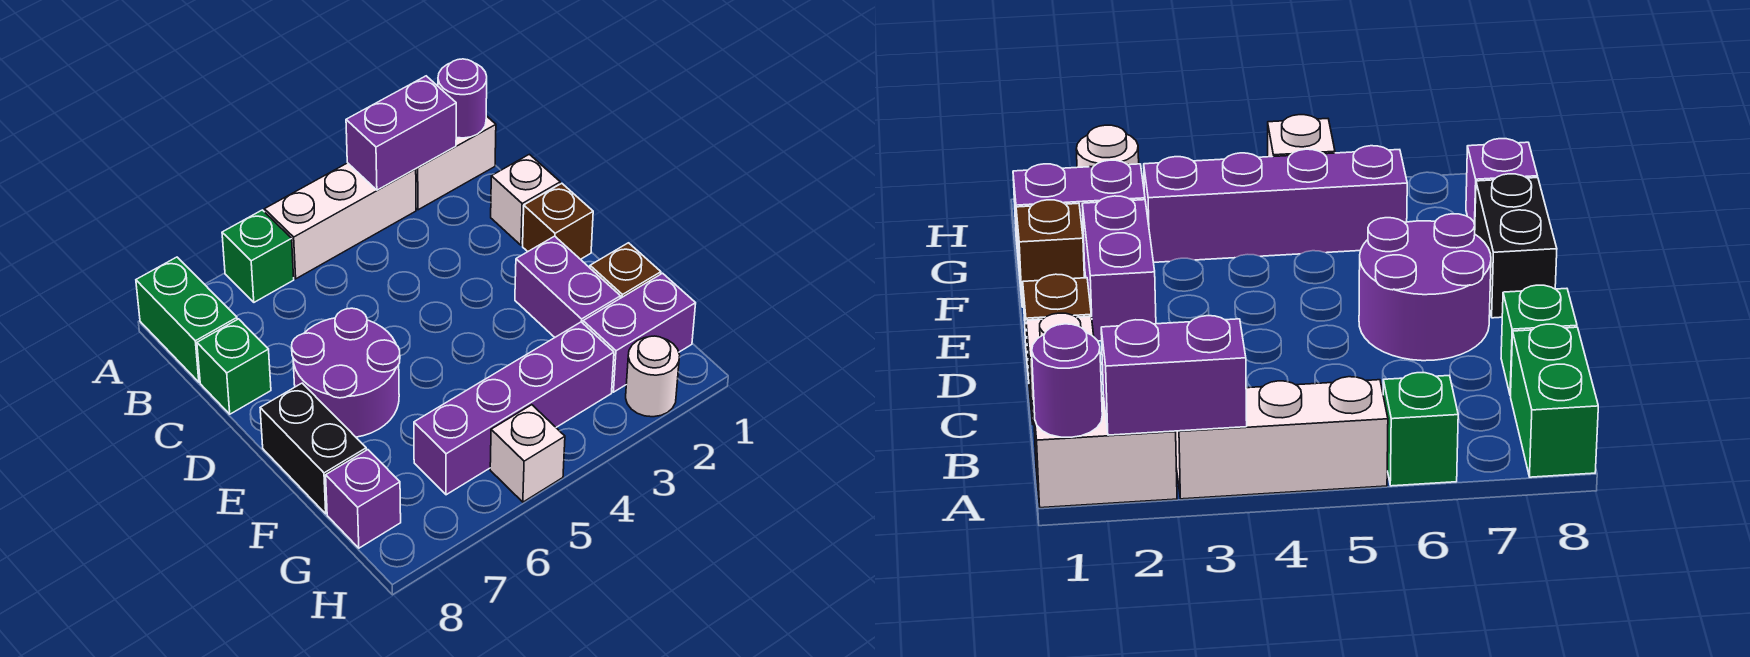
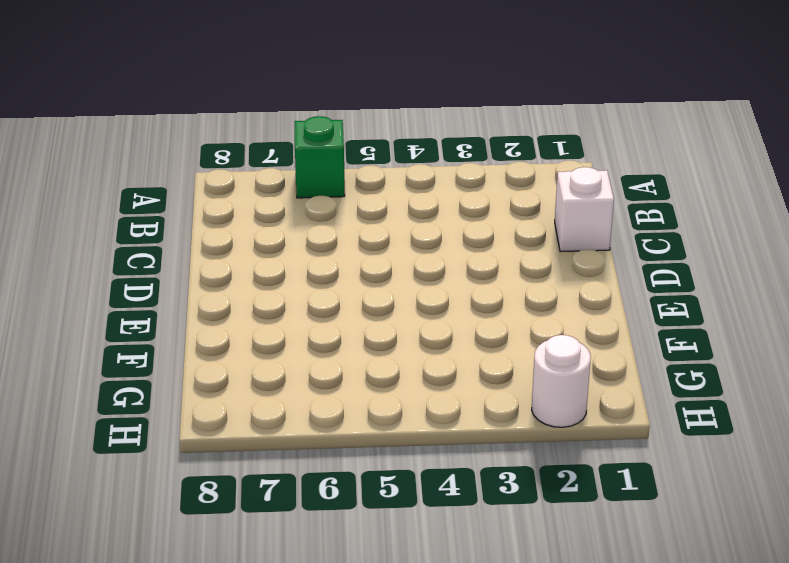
none -> white brick A1:A2 level 1
none -> white brick A3:A5 level 1
none -> green brick A8:B8 level 1

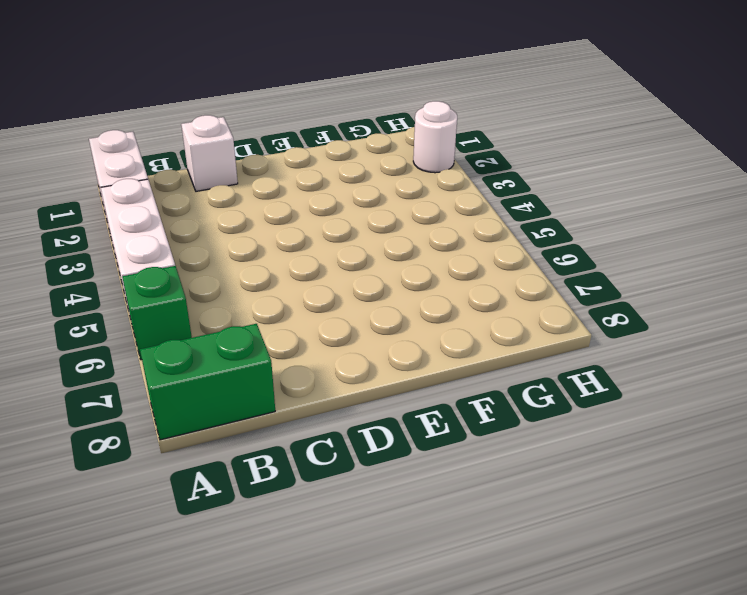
none -> green brick C8 level 1
none -> brown brick D1 level 1
none -> purple round brick D6:E7 level 1

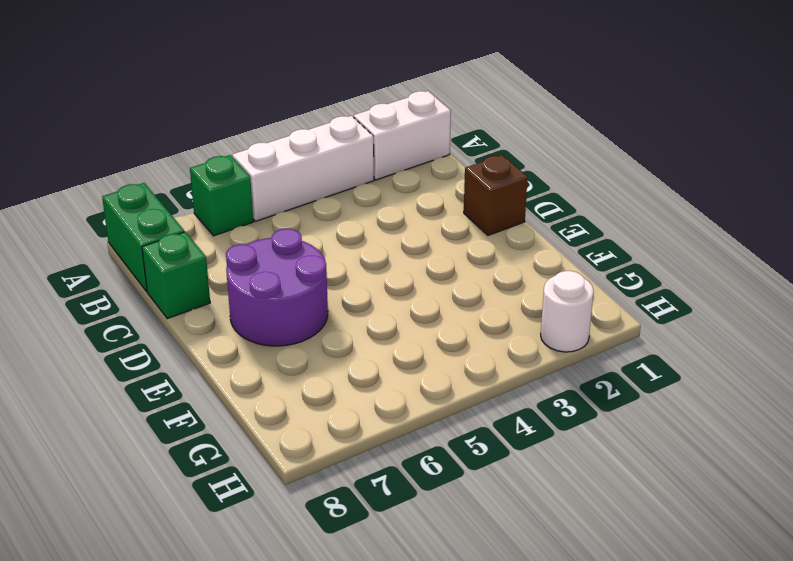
none -> white brick C1 level 1
none -> purple brick E2:F2 level 1
none -> black brick E8:F8 level 1

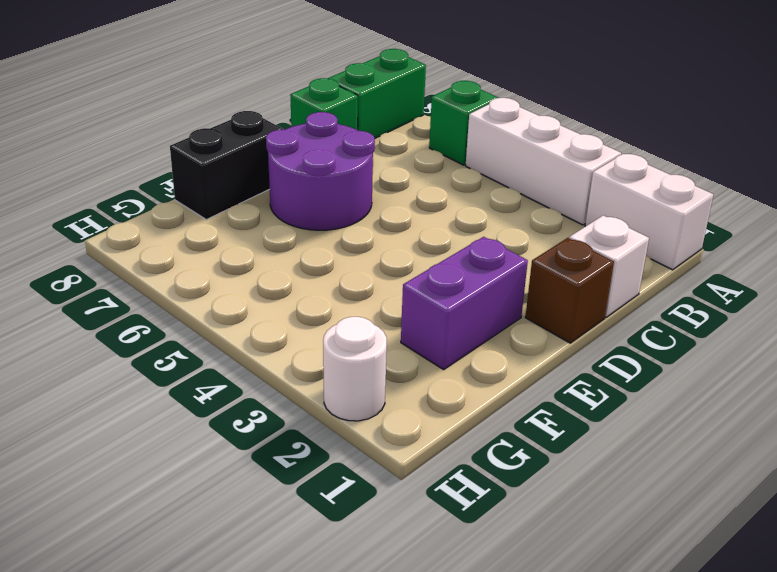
none -> brown brick F1 level 1
none -> purple brick G1:G2 level 1
none -> purple brick G3:G6 level 1

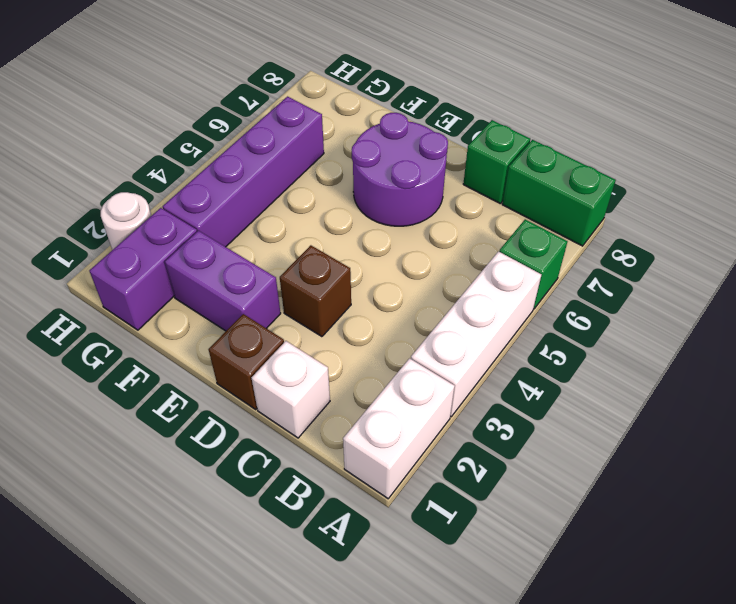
brown brick D3 level 1 -> brown brick F1 level 1
none -> black brick E8:F8 level 1
none -> purple brick G8 level 1
none -> white brick H5 level 1

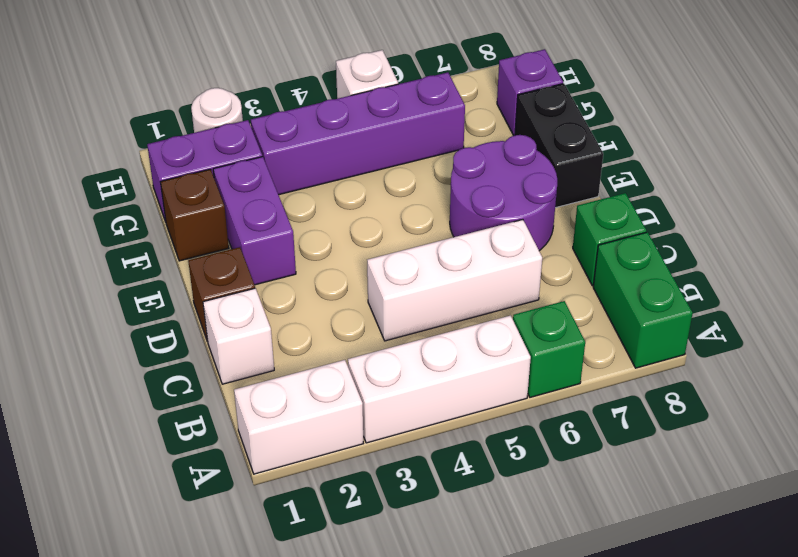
white brick C4:C6 level 1 -> none
none -> purple round brick A1 level 2
none -> purple brick A2:A3 level 2

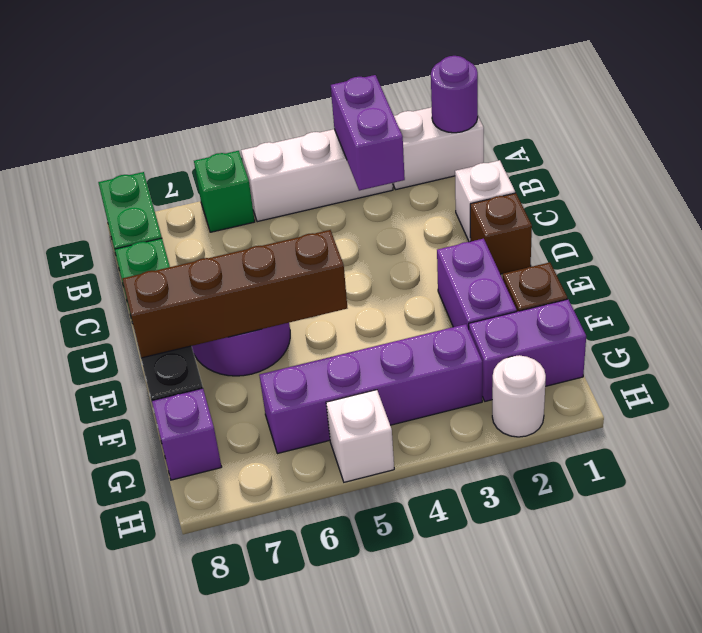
purple brick A3:B3 level 2 -> purple brick A2:A3 level 2
brown brick E5:E8 level 2 -> none

